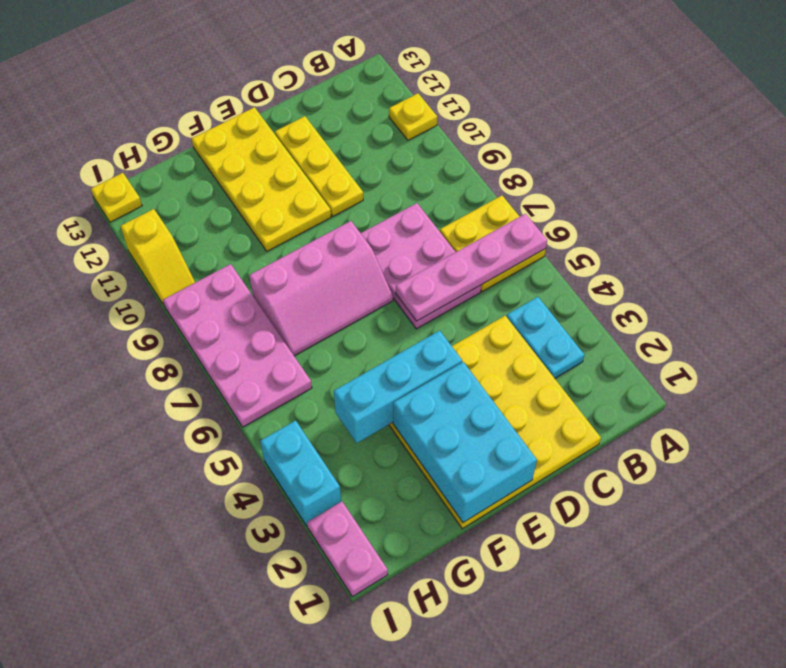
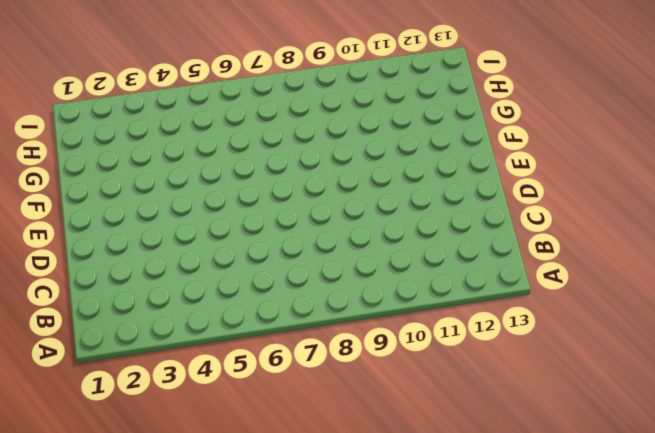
none -> yellow plate A6:B7 level 1
none -> yellow plate A11 level 1
none -> cyan plate B3:B4 level 1

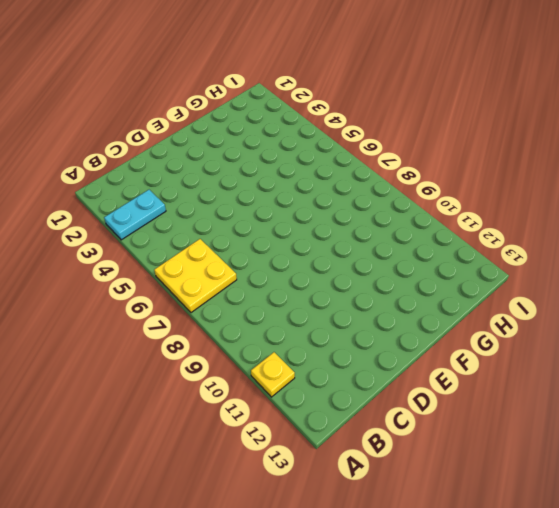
cyan plate A3:B3 level 1 -> cyan plate B3:B4 level 1
none -> yellow plate C1:F4 level 1
none -> pink plate C6:D8 level 1
none -> yellow plate D10:D12 level 1

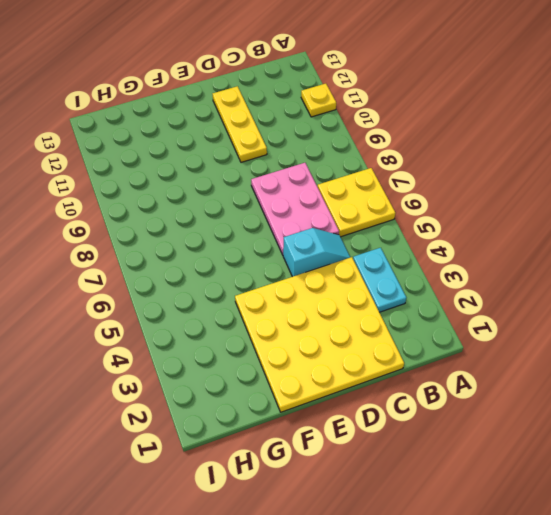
cyan slope C5:D5 level 1 top D -> none
none -> pink slope E7:G8 level 1 top 8
none -> yellow plate E10:F13 level 1
none -> pink plate H6:I9 level 1

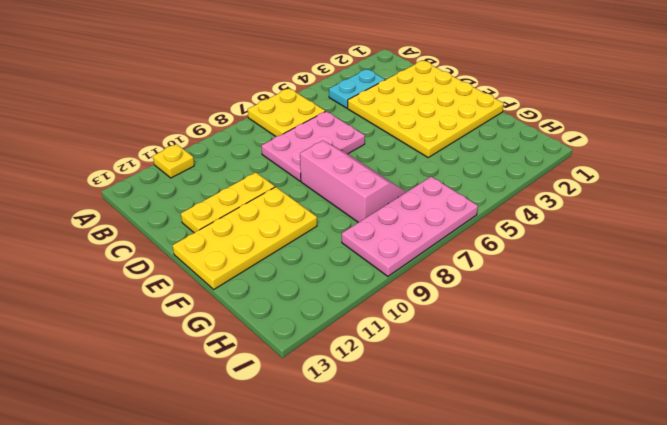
none -> pink plate I1:I2 level 1
none -> cyan brick I3:I4 level 1
none -> yellow slope I10:I11 level 1 top 11

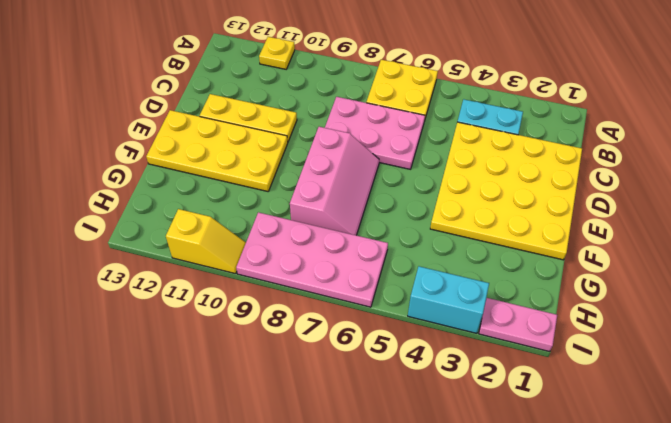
none -> yellow plate I13 level 1
none -> pink plate A6:D6 level 2
none -> cyan brick E1:F3 level 2

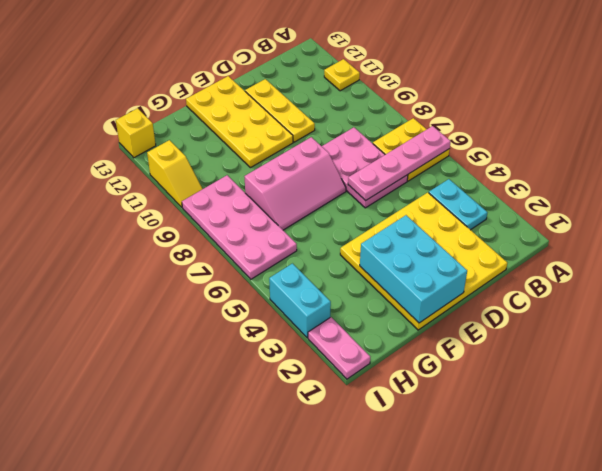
yellow brick I13 level 1 -> yellow plate I13 level 1
none -> cyan brick E4:G4 level 2

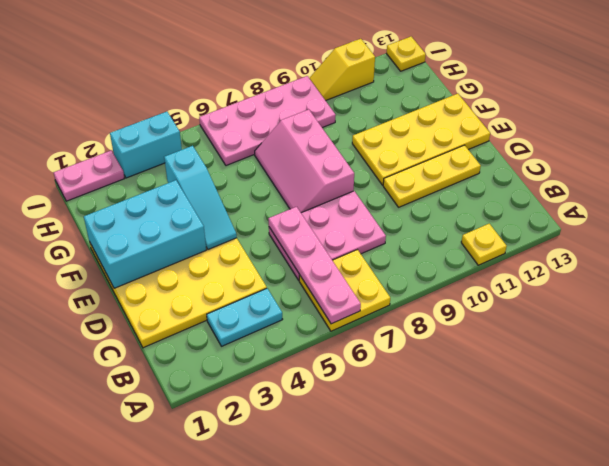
cyan slope E4:G4 level 2 top G -> cyan brick E4:G4 level 2

